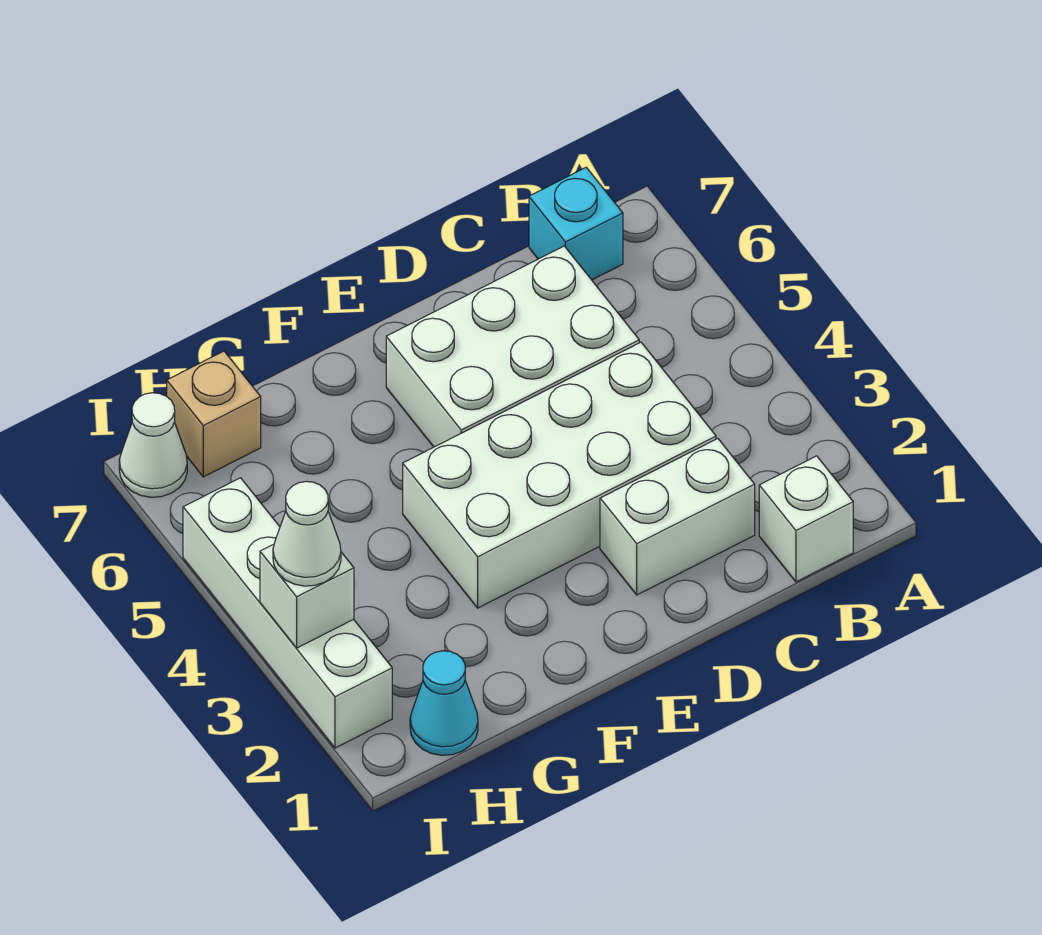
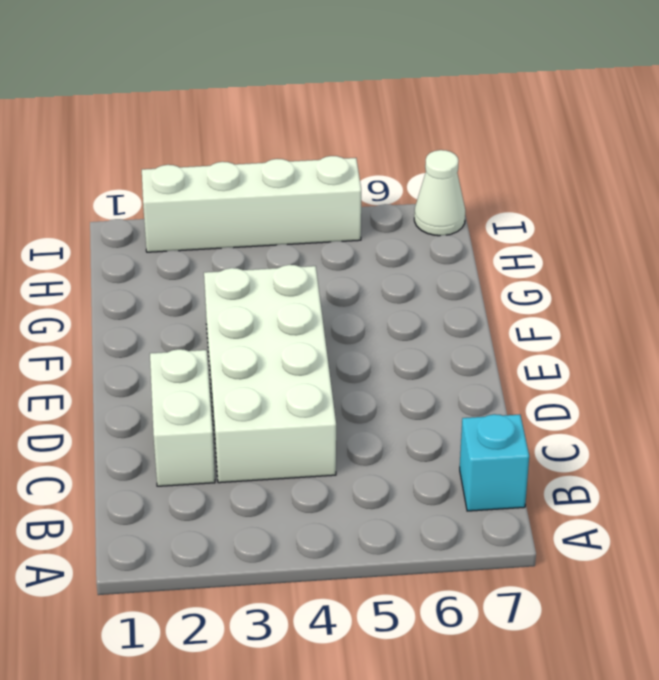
none -> white brick B1 level 1
none -> white brick C5:E6 level 1

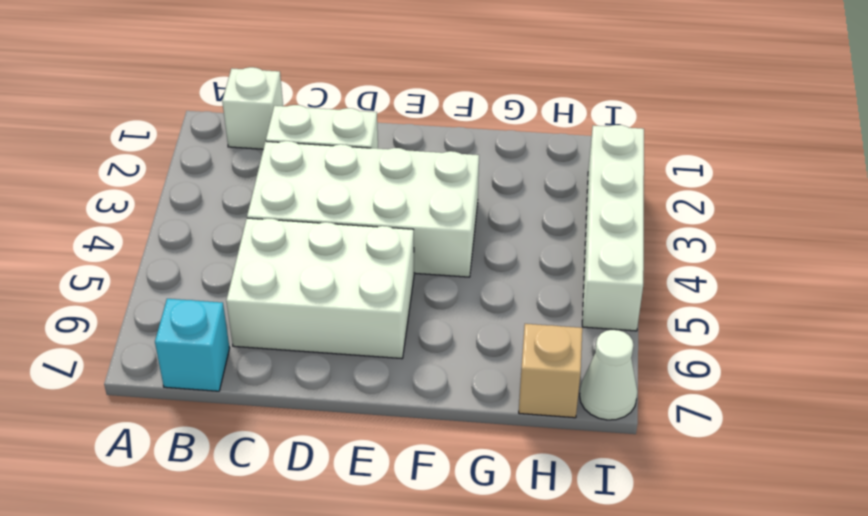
none -> cyan cone H1 level 1
none -> white brick I3 level 2

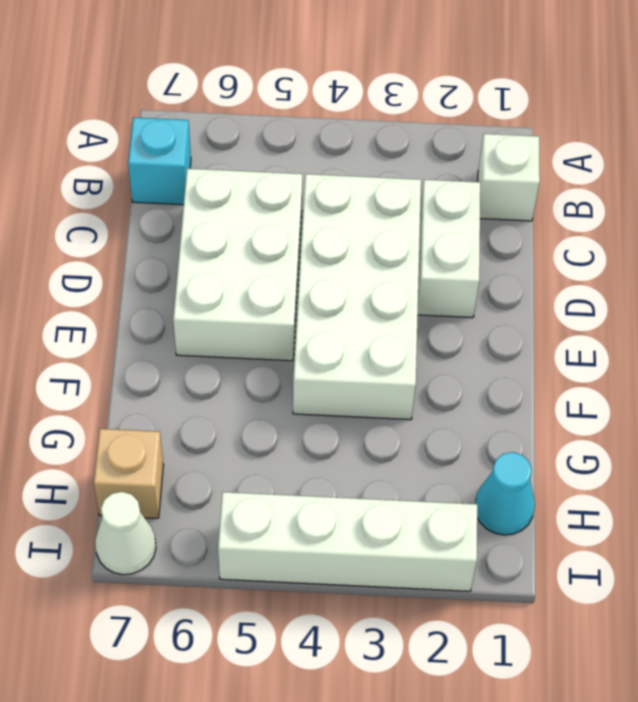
none -> white brick I3 level 2
none -> white cone I3 level 3

